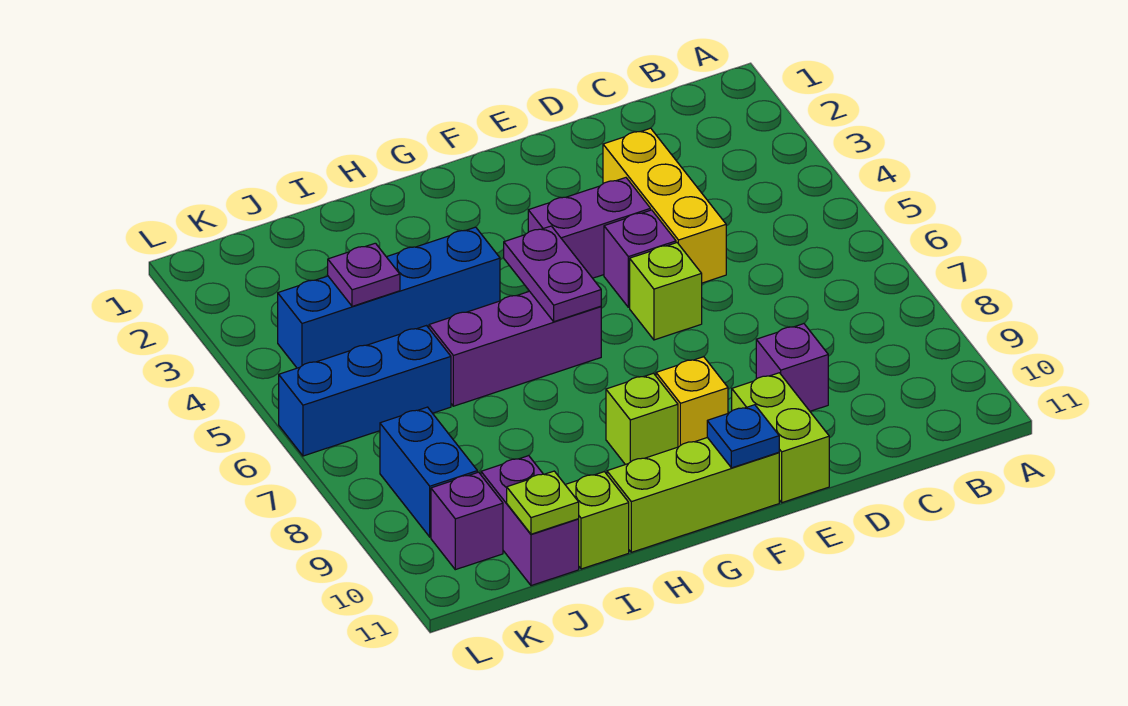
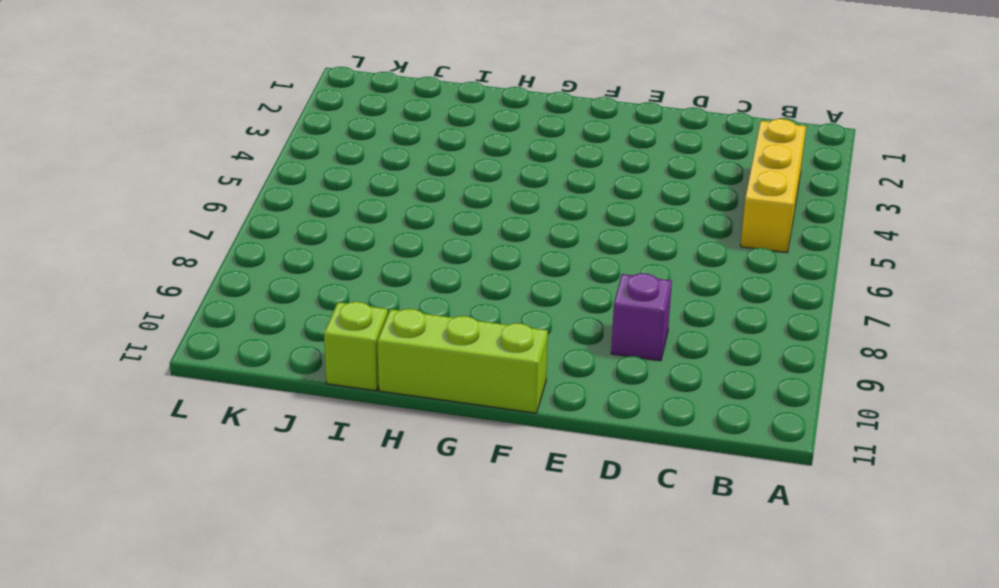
yellow brick B3:B5 level 1 -> yellow brick D3:D5 level 1
none -> purple brick E4:F4 level 1
none -> purple brick E5 level 1
none -> lime brick E6 level 1

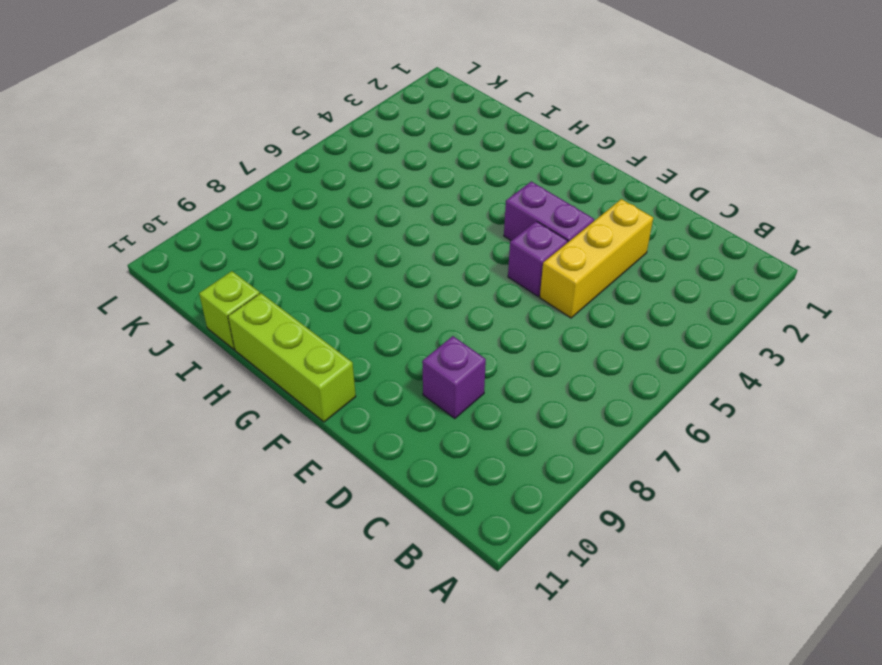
none -> lime brick E6 level 1
none -> lime brick E10:E11 level 1
none -> yellow brick F9 level 1

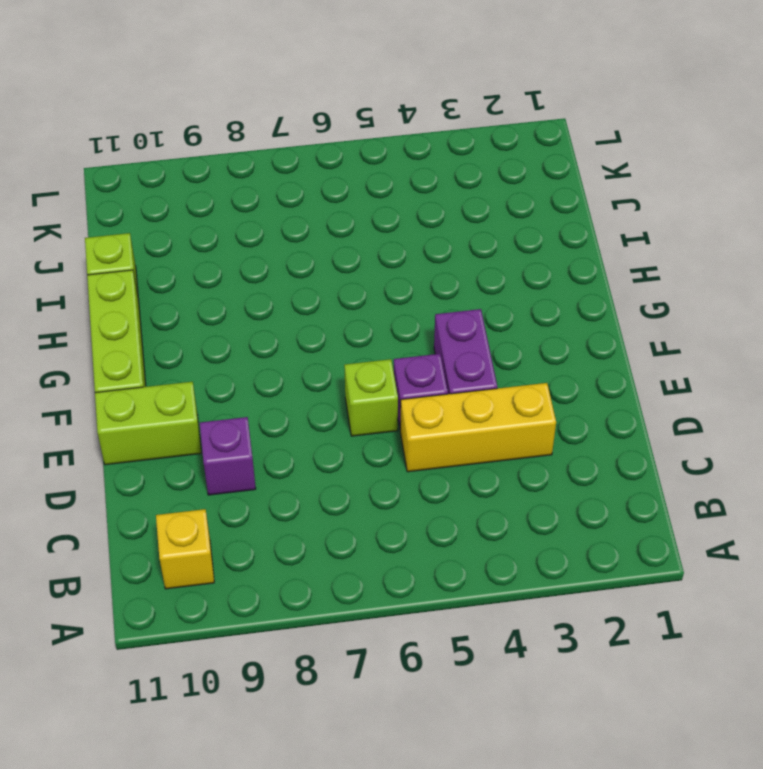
yellow brick B10 level 1 -> yellow brick F9 level 1
none -> purple brick G6:I6 level 1
none -> lime brick G9 level 1
none -> blue brick H4:K4 level 1

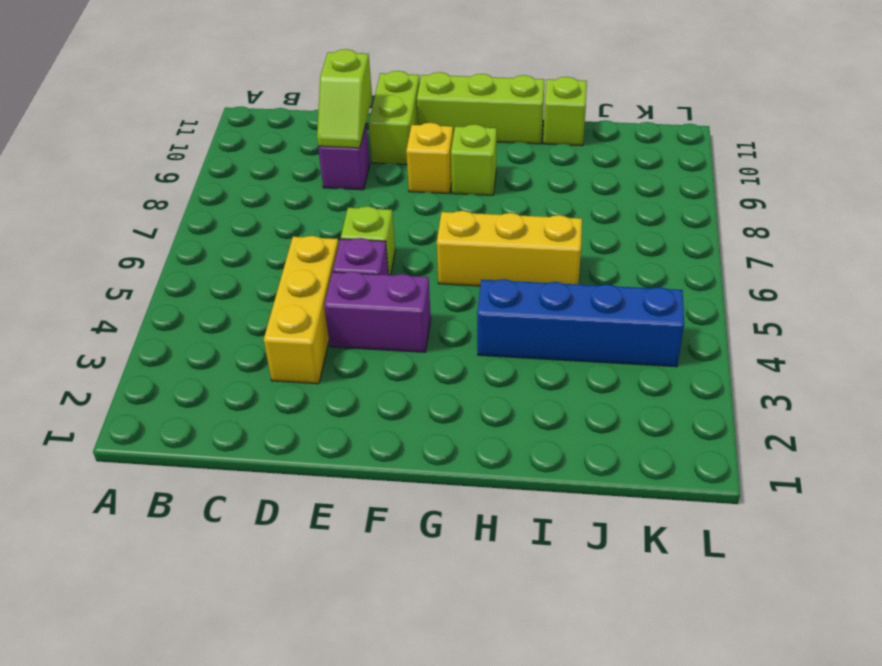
lime slope D9:D10 level 2 top 10 -> none
yellow brick G6:I6 level 1 -> purple brick G6:I6 level 1
none -> blue brick J6:L6 level 1
none -> purple brick J10:J11 level 1
none -> blue brick K8:K9 level 1

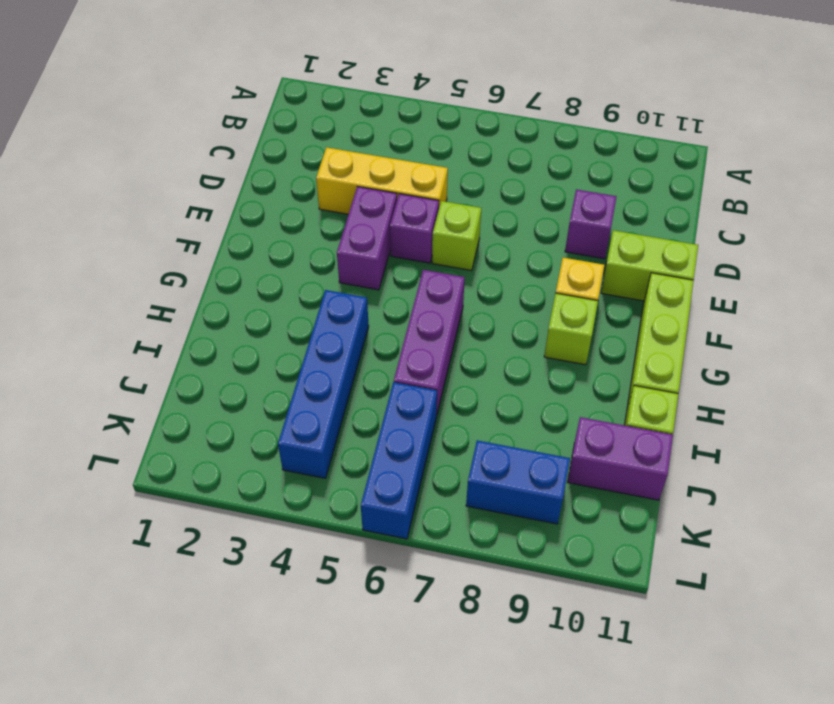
none -> purple brick K10 level 1
none -> blue plate F11 level 2
none -> purple plate G5:G6 level 2

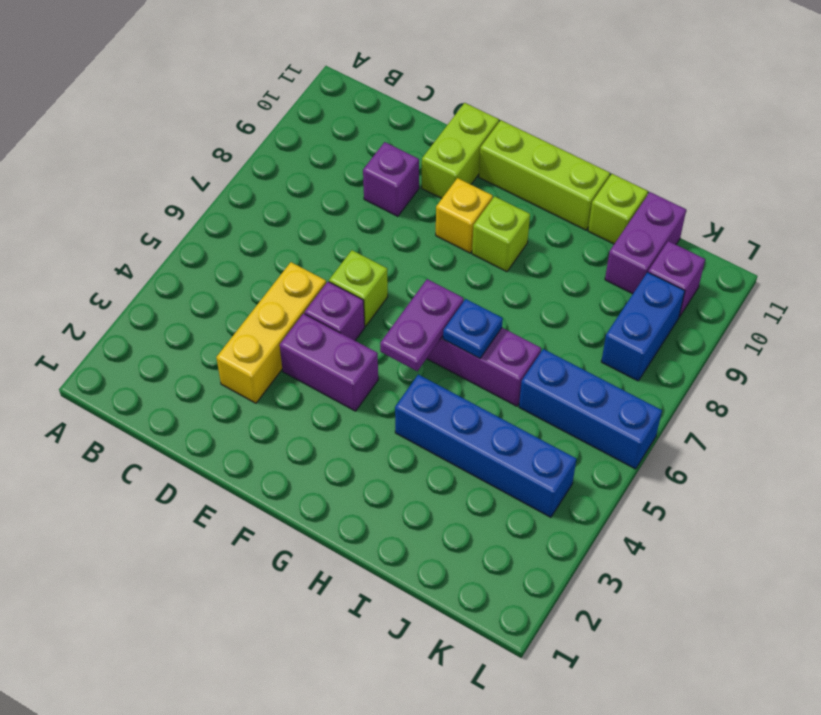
blue plate H6 level 2 -> blue plate F11 level 2
none -> purple plate J4 level 2
none -> lime plate J11 level 2

